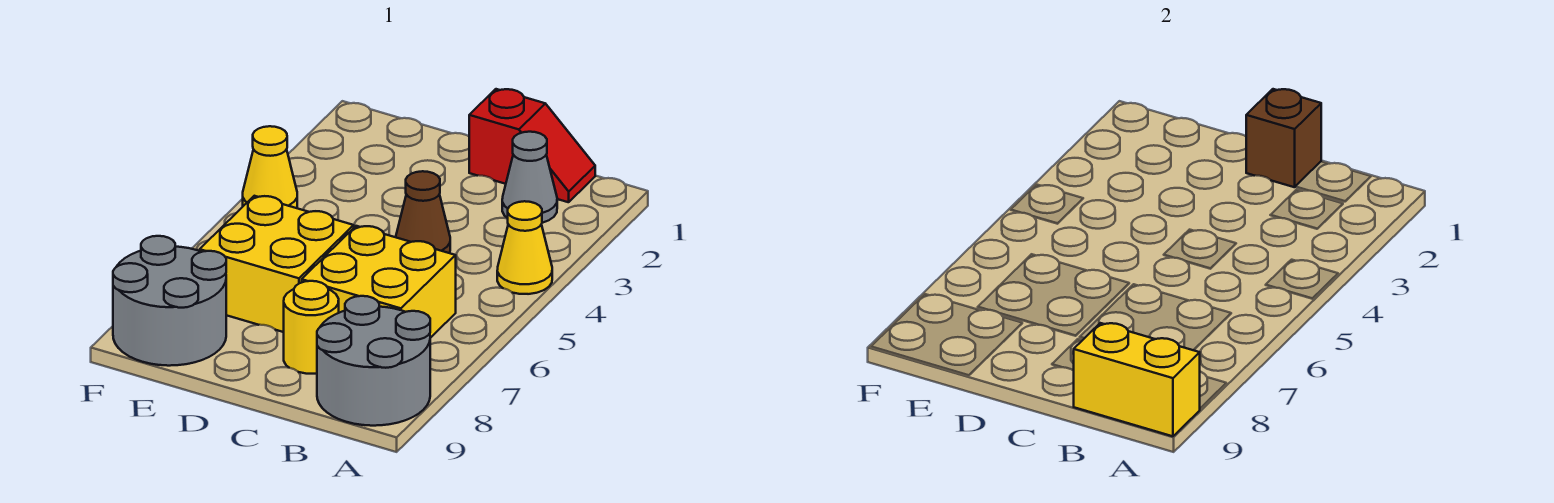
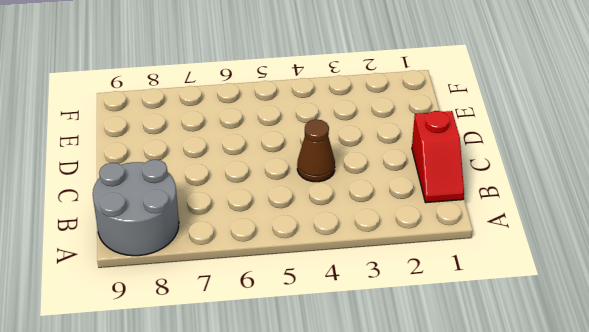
none -> yellow cone A4 level 1
none -> grey cone B2 level 1
none -> yellow brick B6:C7 level 1

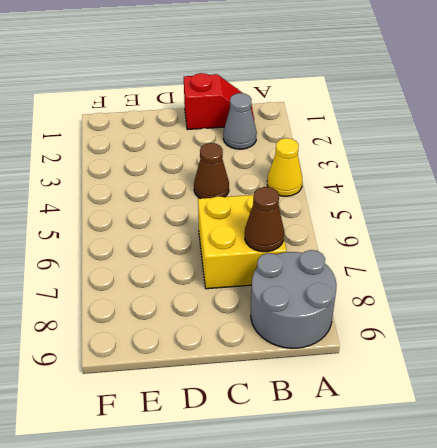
brown cone B7 level 2 -> none
none -> yellow round brick C8 level 1
none -> yellow brick D6:E7 level 1
none -> grey round brick E8:F9 level 1

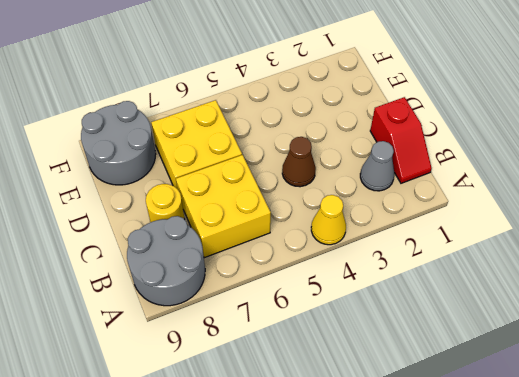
none -> yellow cone F4 level 1
none -> yellow brick A9:B9 level 2
none -> brown brick C1 level 2

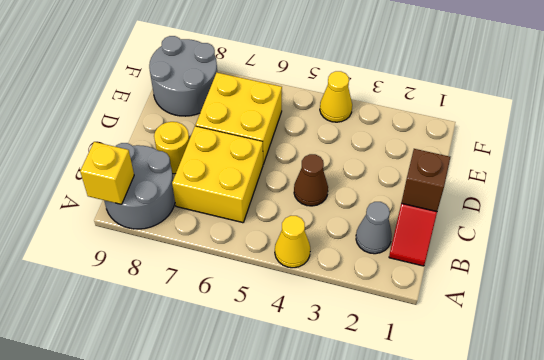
yellow brick A9 level 2 -> yellow brick A9:B9 level 2

